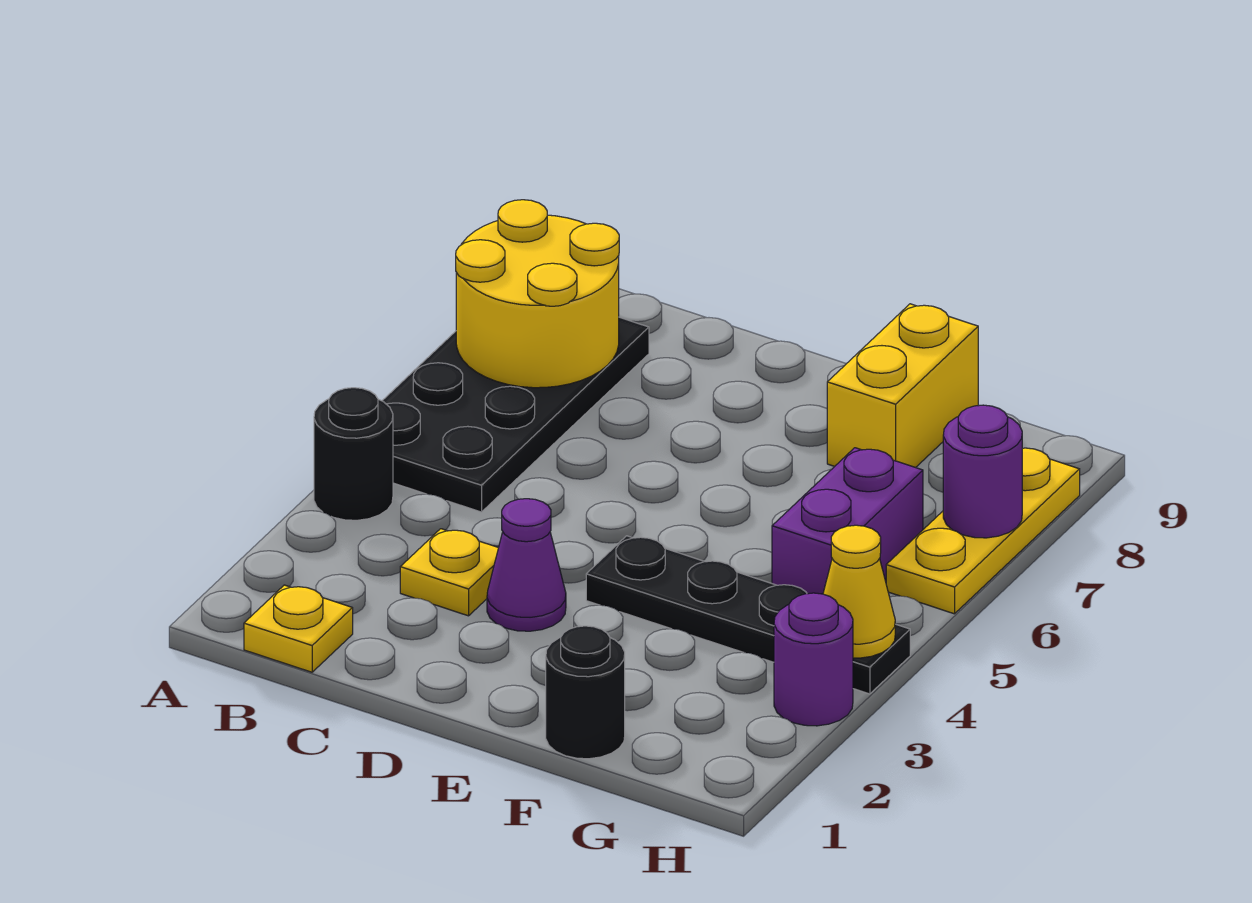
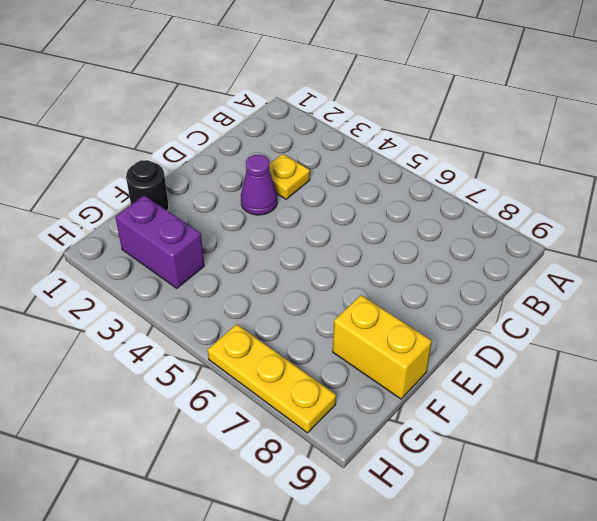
purple brick G2:G3 level 1 -> purple brick G5:G6 level 1
none -> black round brick A4 level 1
none -> black plate A5:B8 level 1
none -> yellow plate B1 level 1

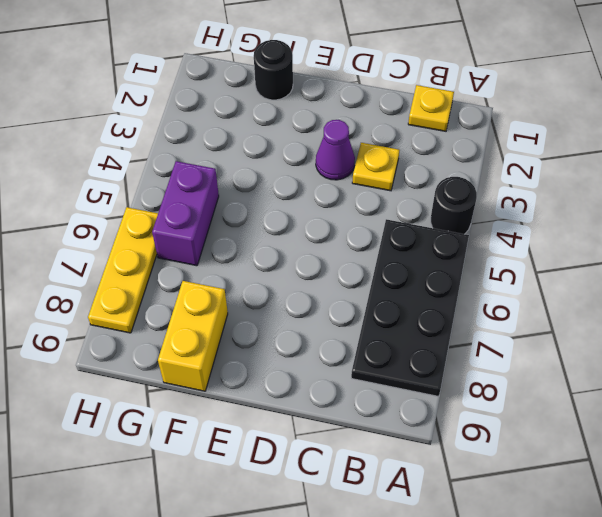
none -> black plate E4:H4 level 1
none -> purple round brick H3 level 1
none -> yellow round brick A7:B8 level 2

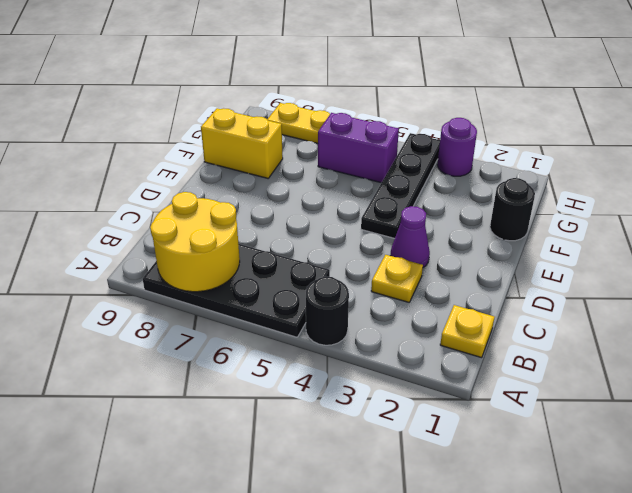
none -> yellow cone H4 level 2
none -> purple round brick H7 level 2

